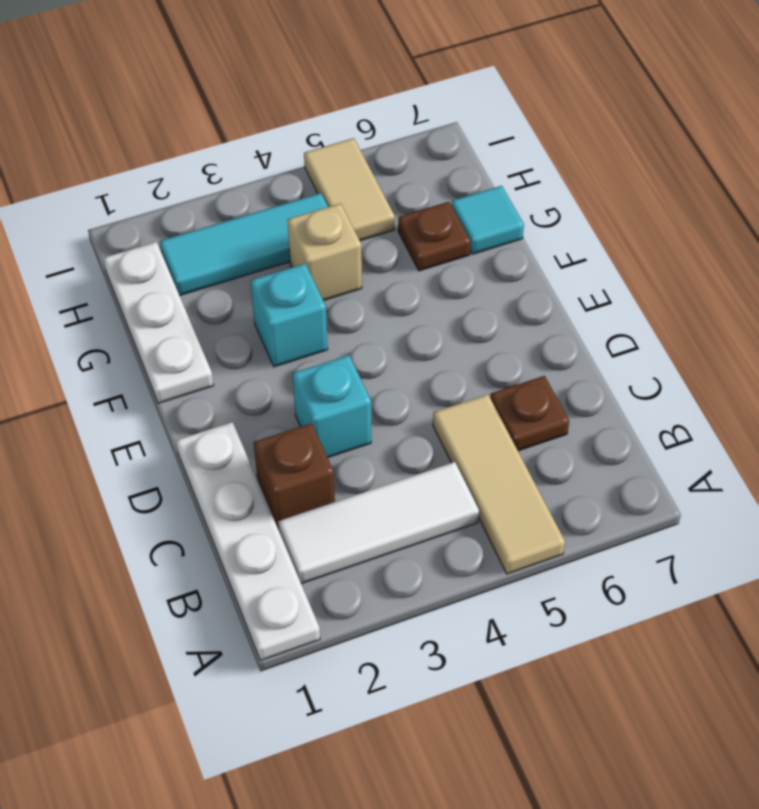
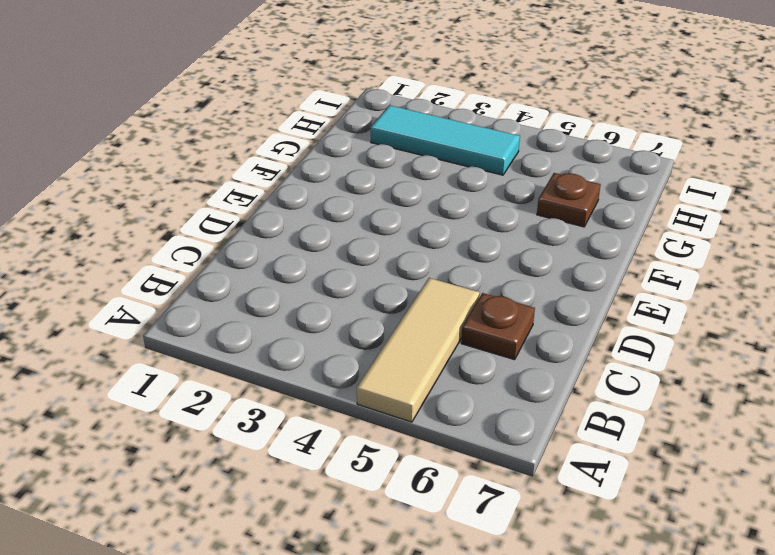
none -> white plate A1:D1 level 1
none -> white tile B2:B4 level 1
none -> brown brick C2 level 1

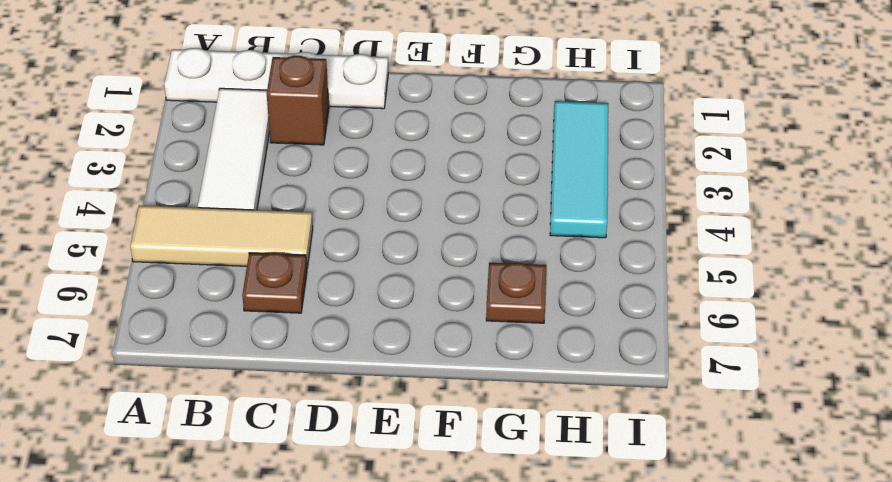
none -> cyan brick D3 level 1
none -> white plate F1:H1 level 1
none -> cyan brick F3 level 1

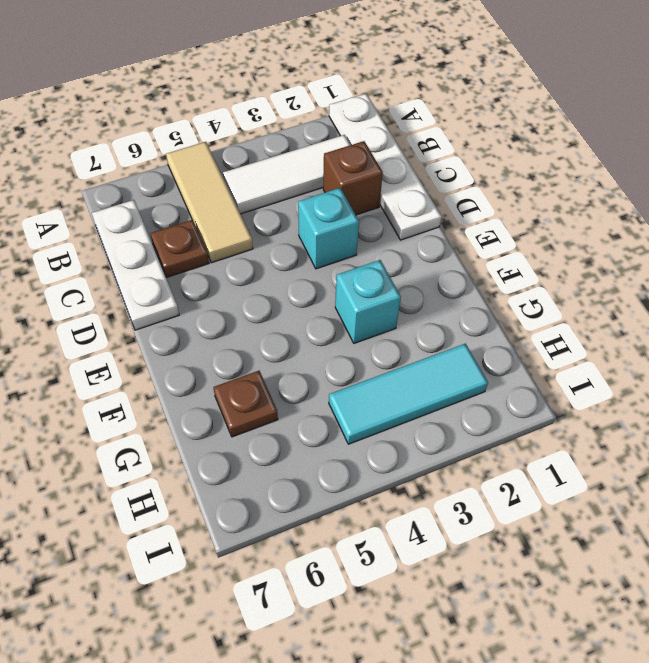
white plate B7:D7 level 1 -> white plate F1:H1 level 1
none -> tan brick G4 level 1
none -> cyan tile G7 level 1
none -> tan tile H5:I5 level 1

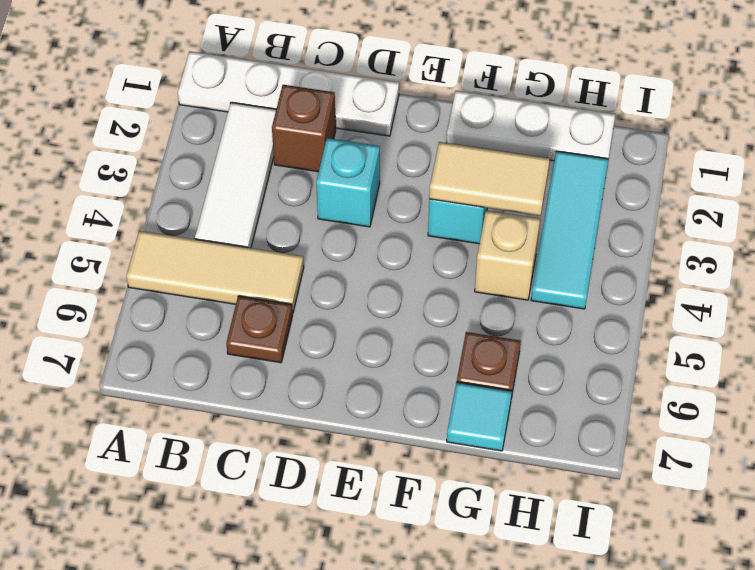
tan tile F3:G3 level 2 -> tan tile H5:I5 level 1

